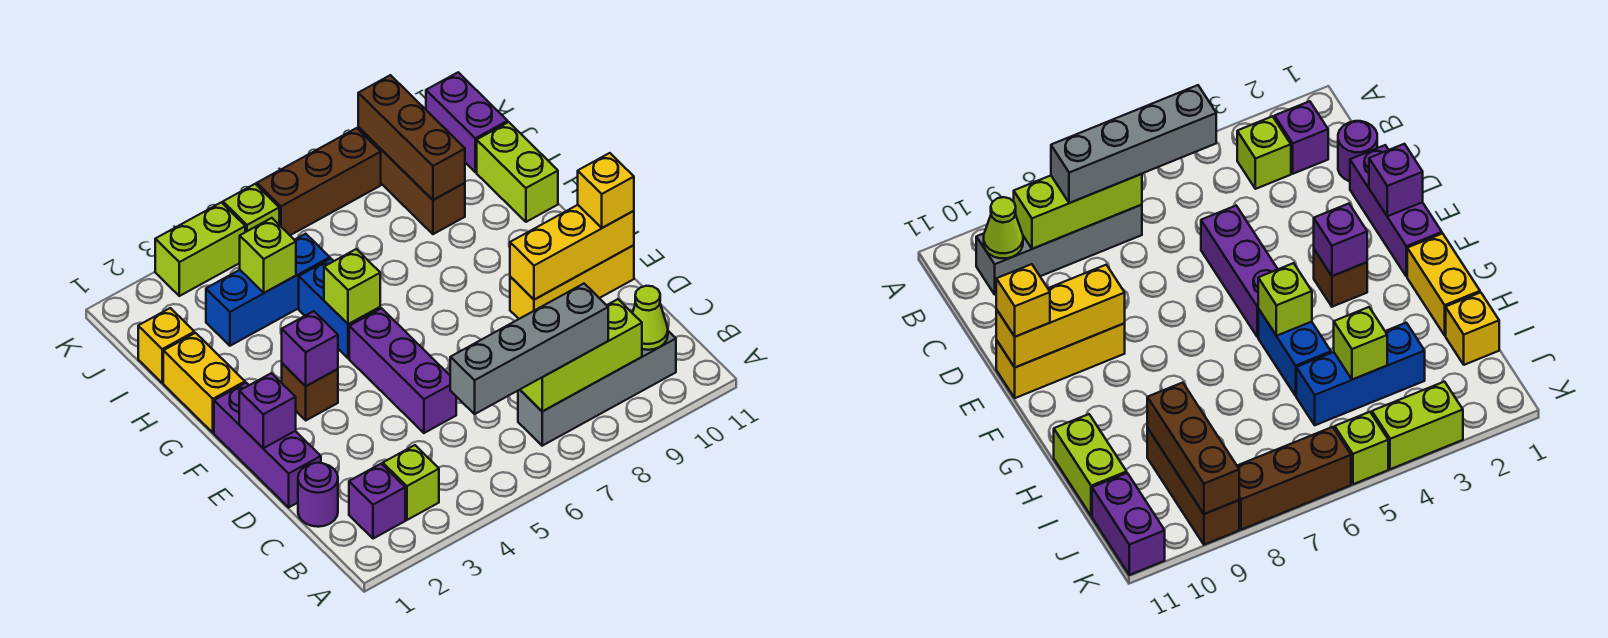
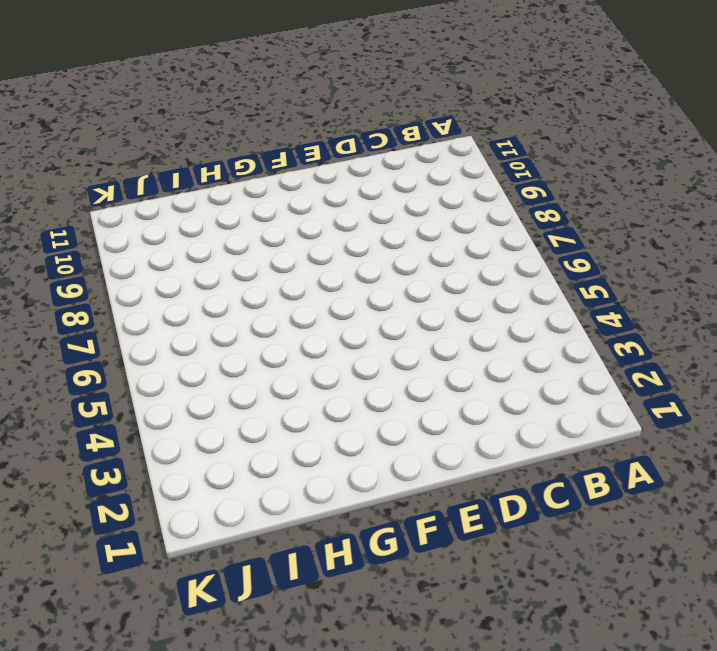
none -> purple brick B2 level 1
none -> lime brick B3 level 1
none -> grey brick B7:B10 level 1

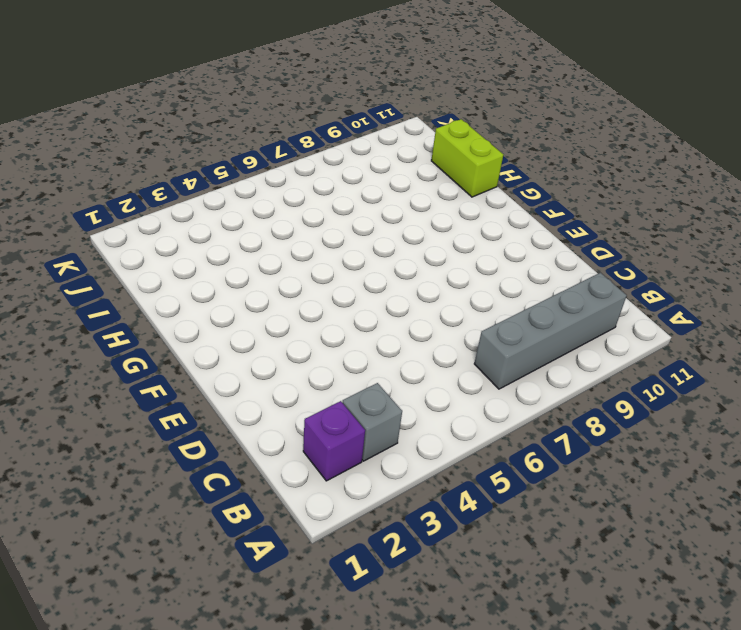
grey brick B3 level 1 -> lime brick B3 level 1
none -> purple round brick C1 level 1
none -> purple brick D1:F1 level 1
none -> purple brick D5:F5 level 1

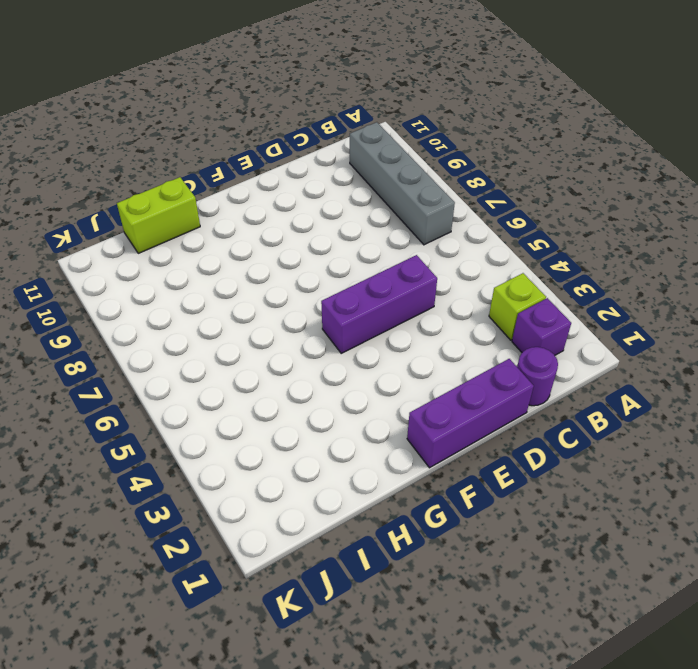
none -> yellow brick E9:E11 level 1
none -> brown brick F3 level 1
none -> yellow brick G1:H1 level 1

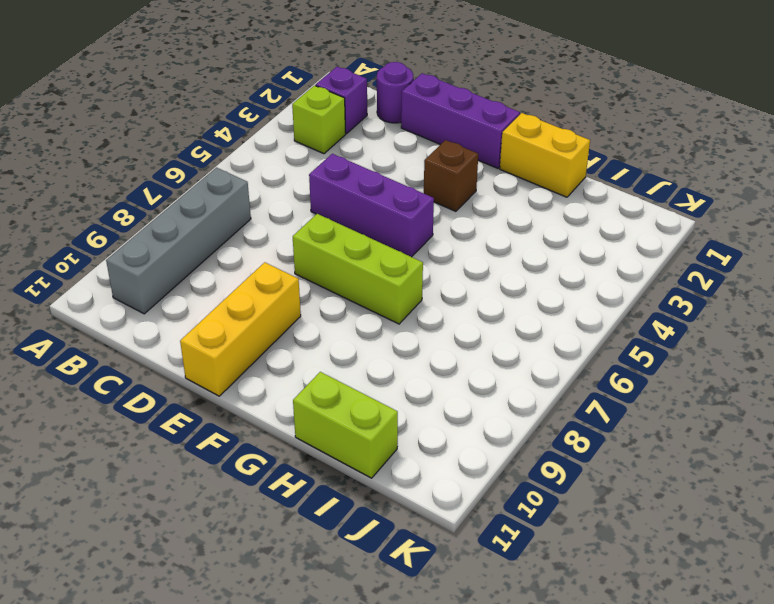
lime brick E7:G7 level 1 -> lime brick B7:B9 level 2
none -> blue brick G5:H5 level 1
none -> yellow brick I1 level 1
none -> blue brick I3:I5 level 1

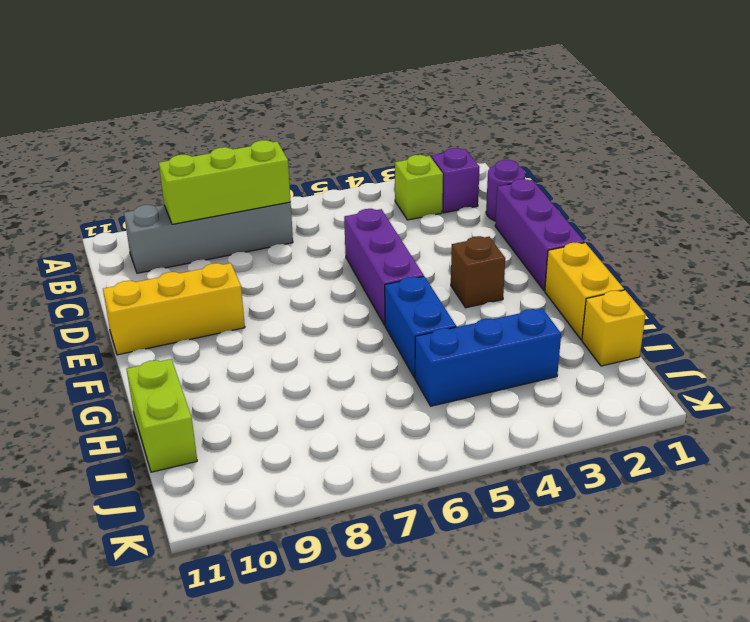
none -> brown brick I9:K9 level 1
none -> purple brick J11:K11 level 1
none -> lime brick K3:K4 level 1

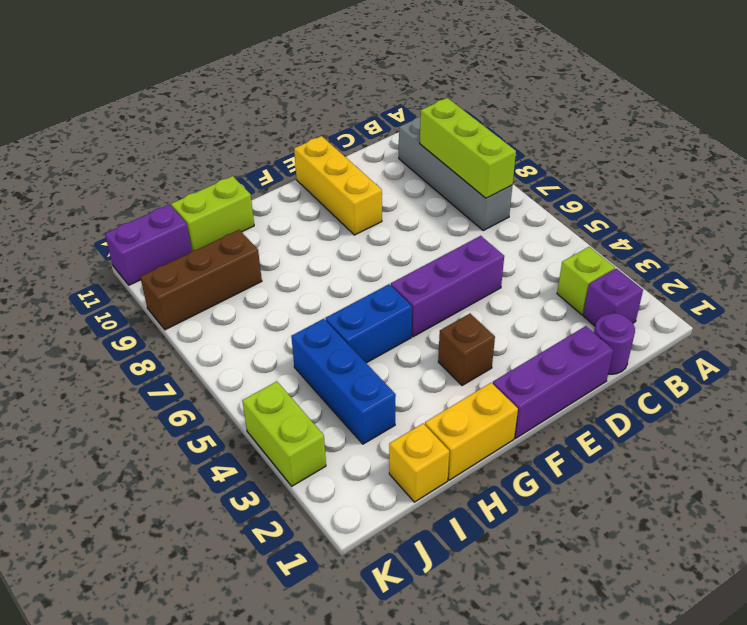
none -> lime brick K5 level 1
none -> brown brick K6:K8 level 1
none -> lime cone B10 level 2

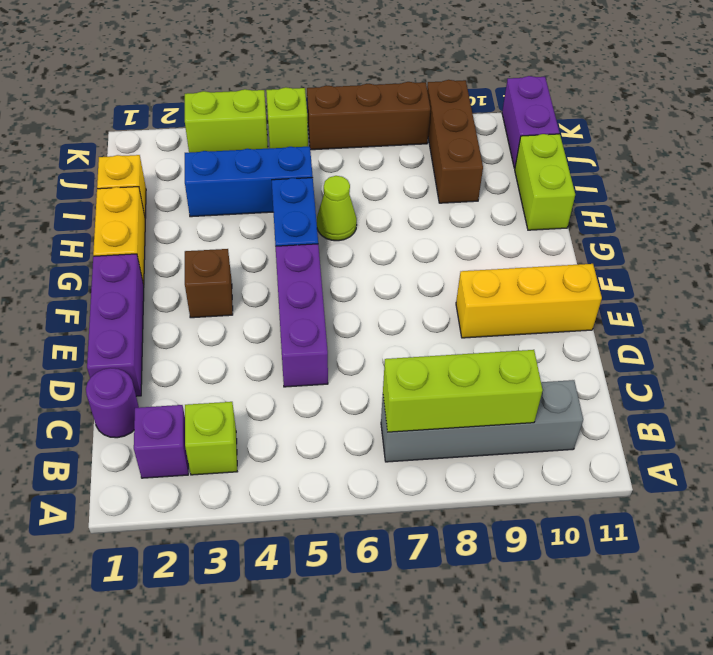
lime cone H6 level 1 -> lime cone B10 level 2
none -> purple brick E1 level 2
none -> yellow brick E9:E11 level 2
none -> purple brick F3 level 2

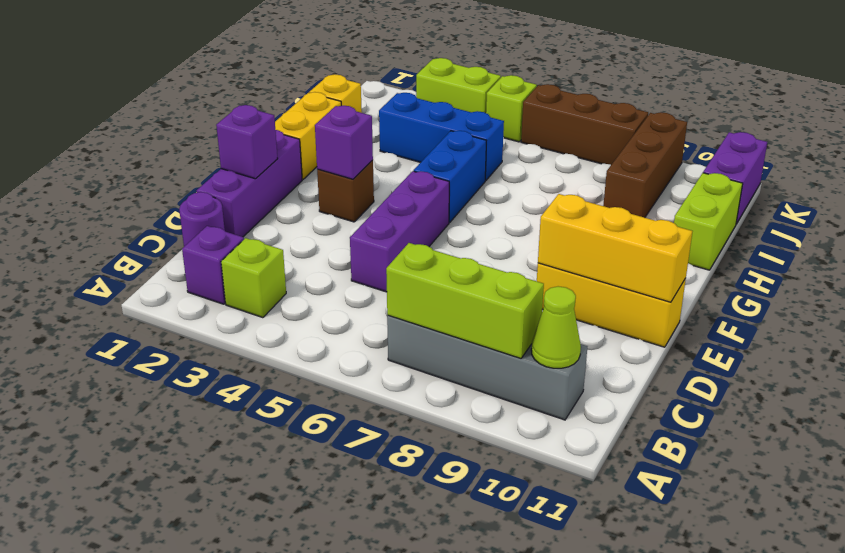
none -> lime brick G5 level 2
none -> lime brick I4 level 2
none -> brown brick I9:K9 level 2

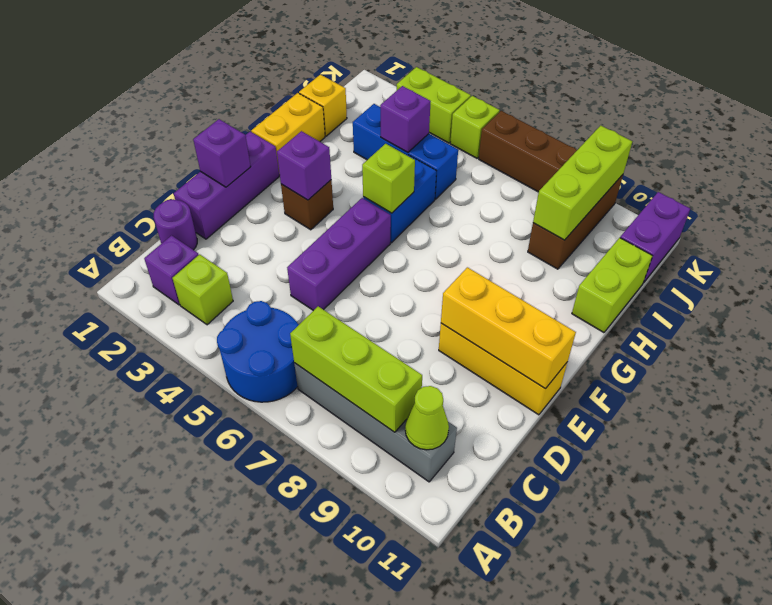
blue round brick A5:B6 level 1 -> none
purple brick I4 level 2 -> lime brick I4 level 2
lime brick I9:K9 level 2 -> brown brick I9:K9 level 2
none -> grey brick B5:B8 level 3
none -> yellow brick E11 level 3

